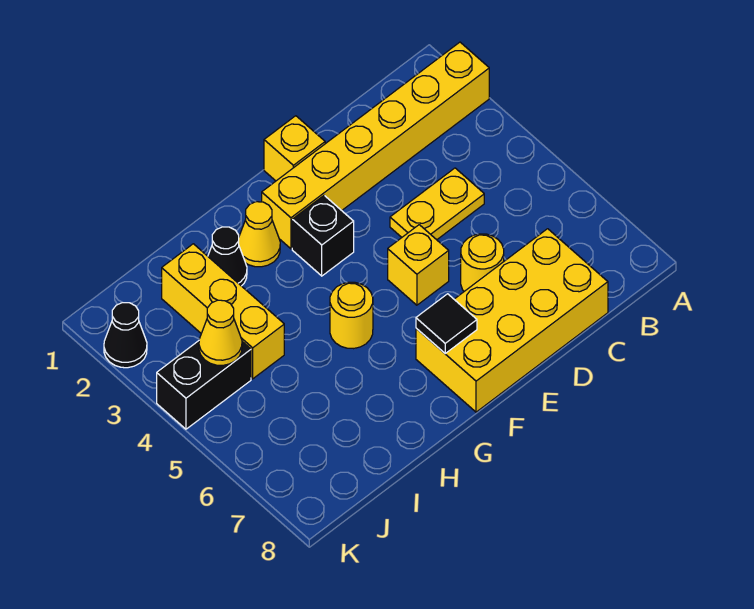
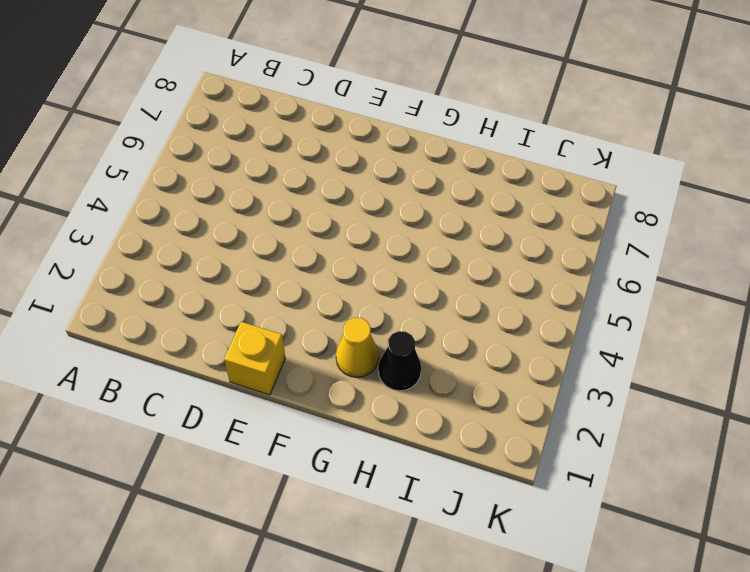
none -> yellow brick A2:F2 level 1
none -> yellow plate C4:D4 level 1
none -> yellow brick C7:F8 level 1

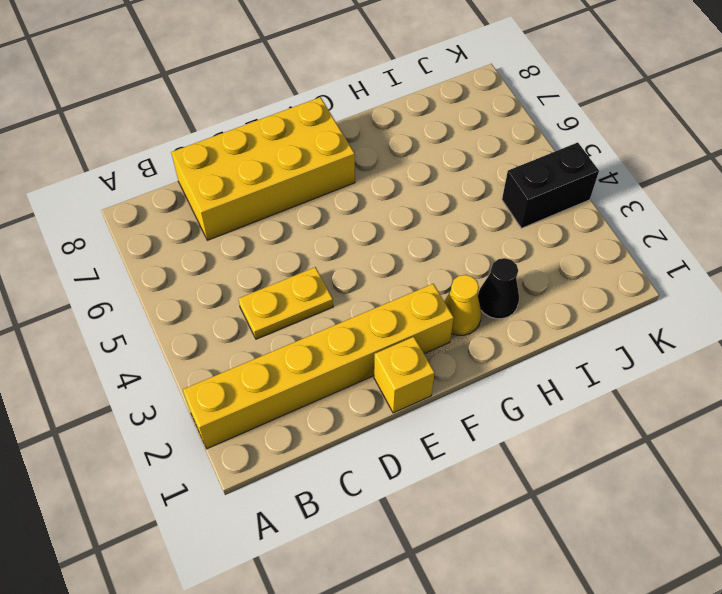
none -> yellow round brick D6 level 1
none -> yellow brick E5 level 1
none -> black brick F3 level 1

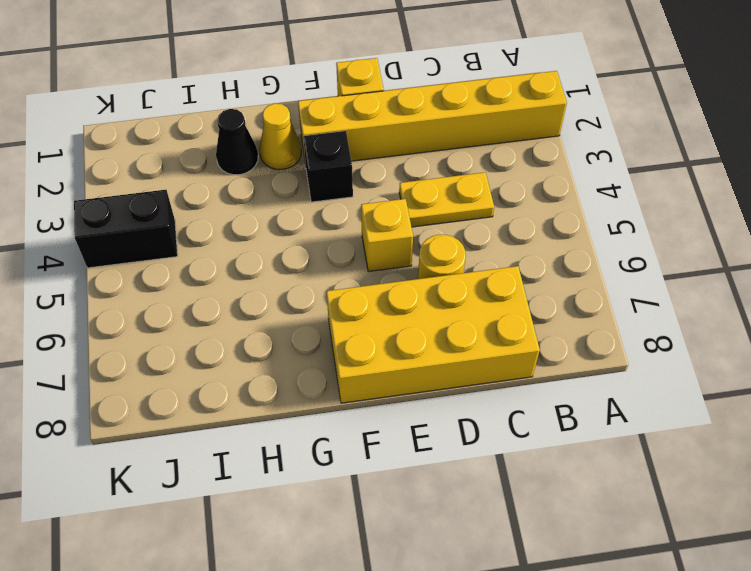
none -> yellow round brick G5 level 1
none -> yellow brick I2:I4 level 1
none -> black cone K2 level 1

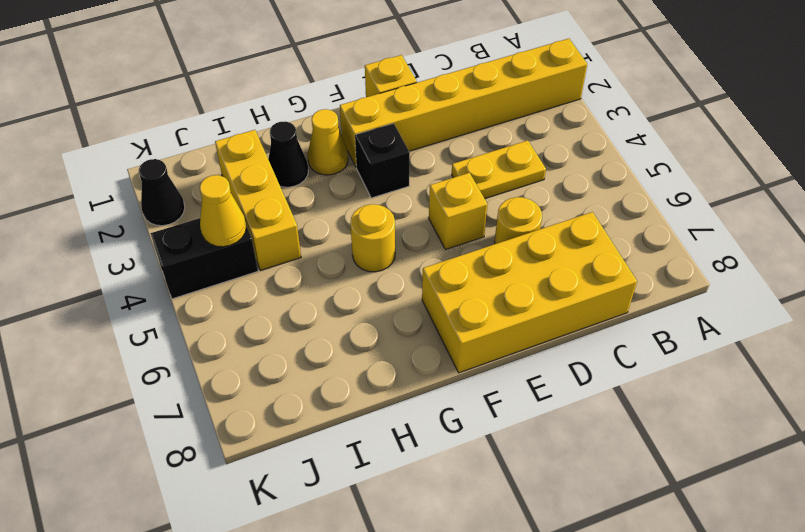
none -> black tile F7 level 2

